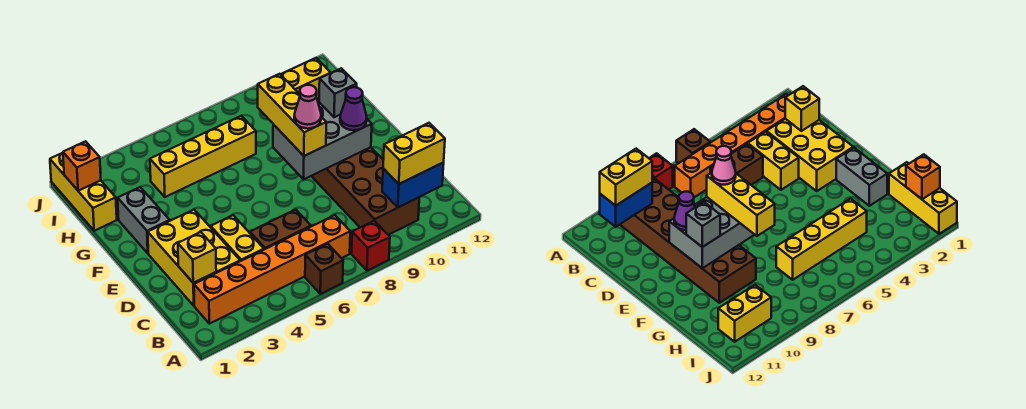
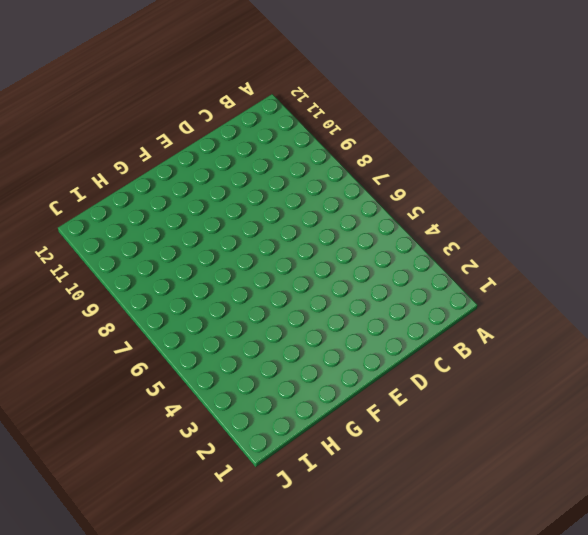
none -> brown brick A6 level 1
none -> red brick A8 level 1
none -> orange brick B2:B7 level 1

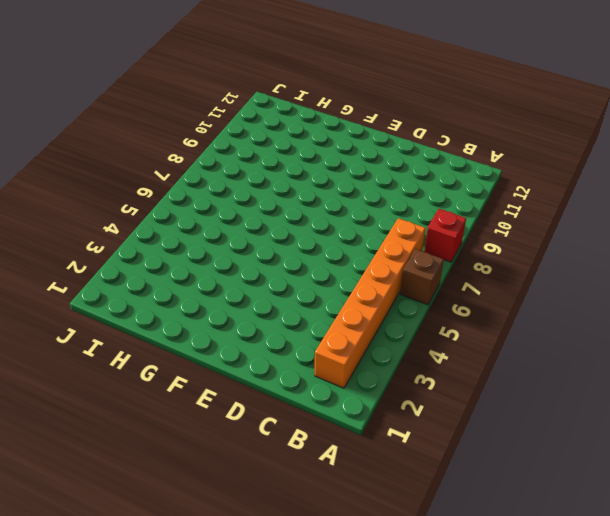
none -> brown brick B9:G10 level 1
none -> yellow brick C2:E3 level 1
none -> yellow brick C4:D4 level 1

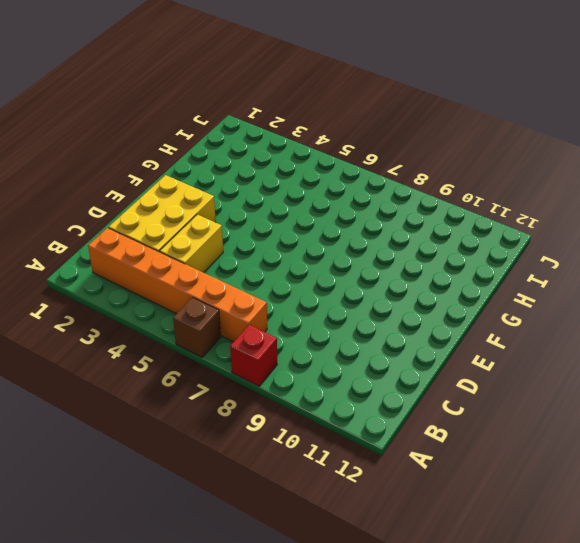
none -> brown brick B9:G10 level 1
none -> brown brick C5:C6 level 1
none -> grey brick F2:G2 level 1

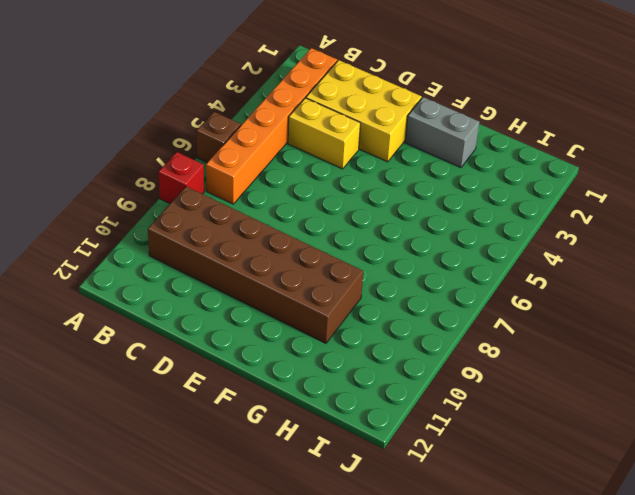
none -> brown brick C5:C6 level 1
none -> yellow brick H1:J1 level 1
none -> yellow brick H4:H7 level 1

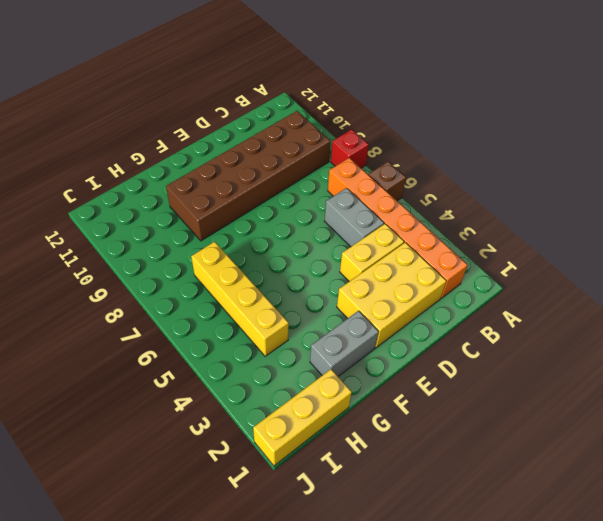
grey brick C5:C6 level 1 -> brown brick C5:C6 level 1
none -> yellow brick I10:I11 level 1
none -> blue brick B10:B11 level 2
none -> yellow brick C2 level 2

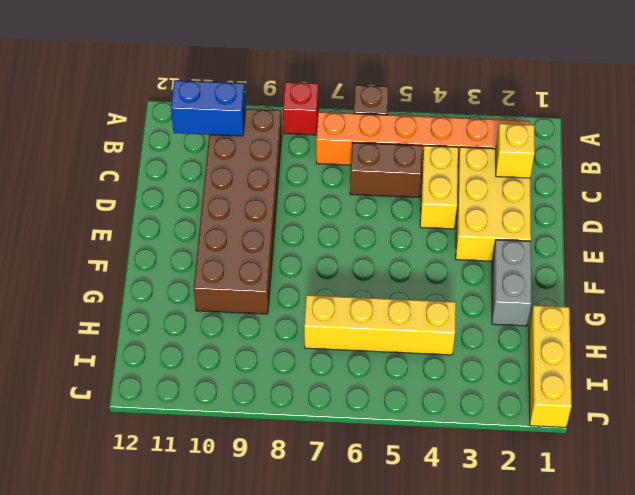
none -> yellow brick I10:I11 level 1
none -> grey brick E8:F10 level 2
none -> orange brick I1 level 2

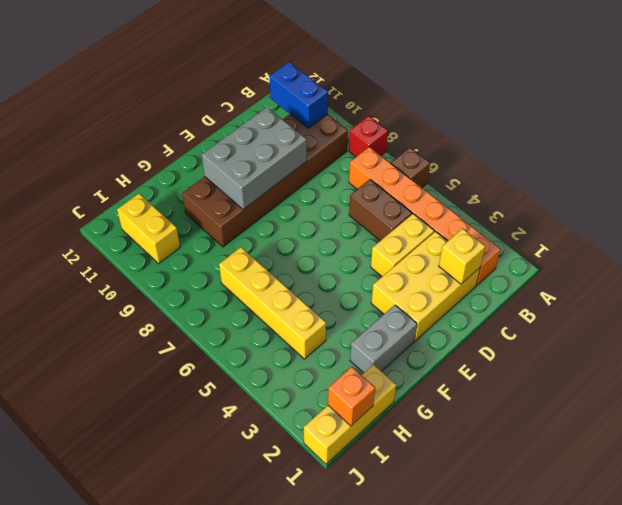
grey brick D9:F10 level 2 -> grey brick E8:F10 level 2
none -> yellow brick B10:B11 level 3
none -> yellow brick E8:G8 level 3
none -> purple cone E10 level 3

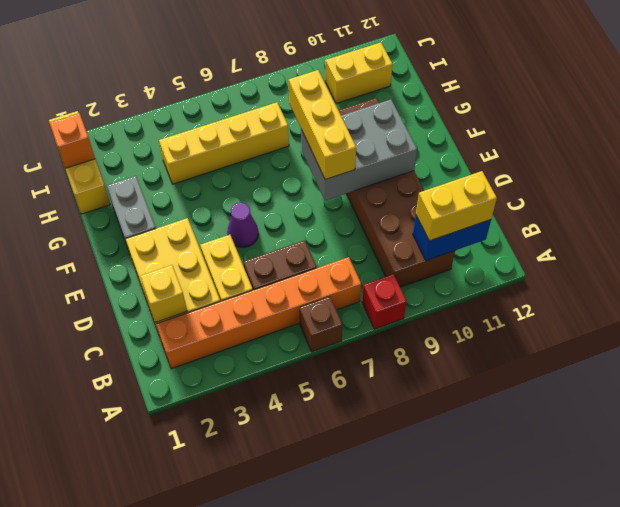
purple cone E5 level 1 -> purple cone E10 level 3
none -> grey brick F10 level 3
none -> pink cone E8 level 4

